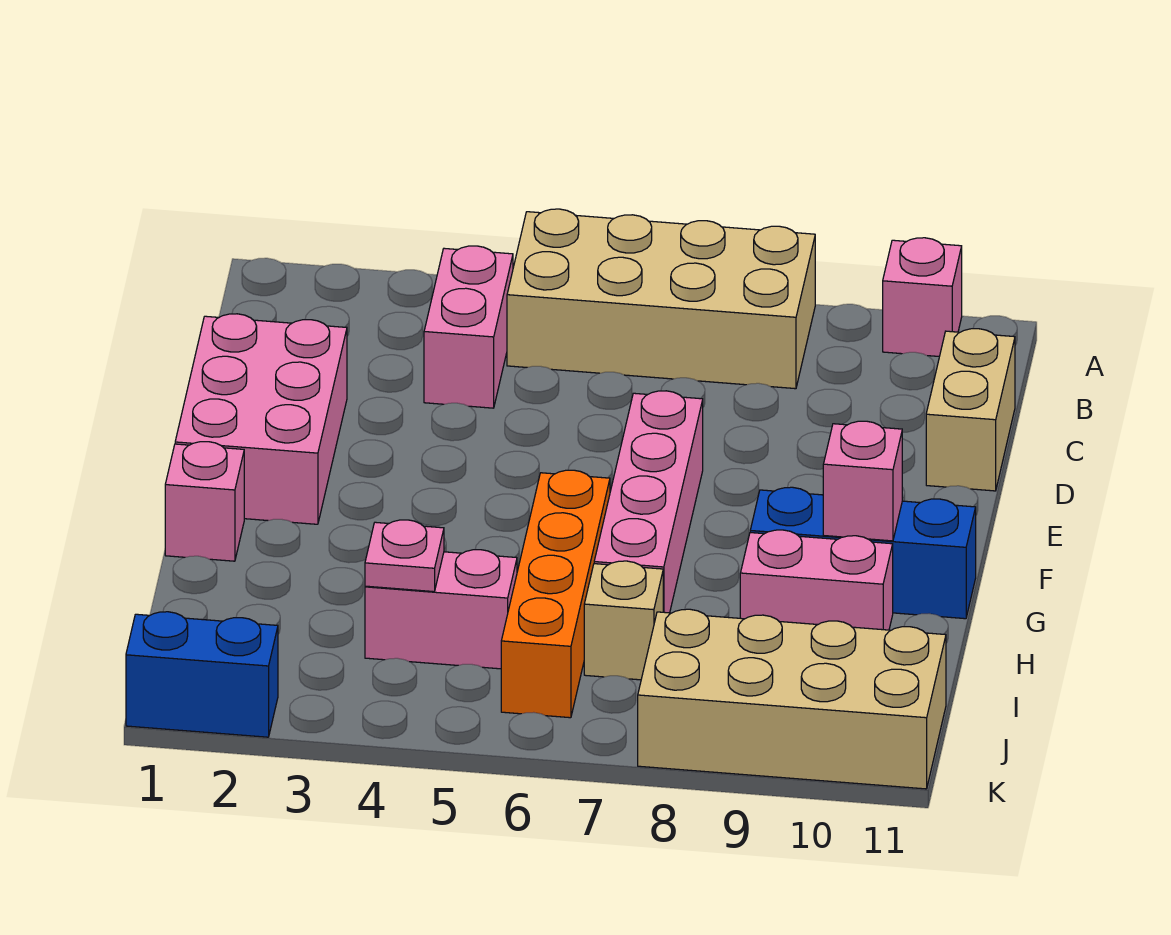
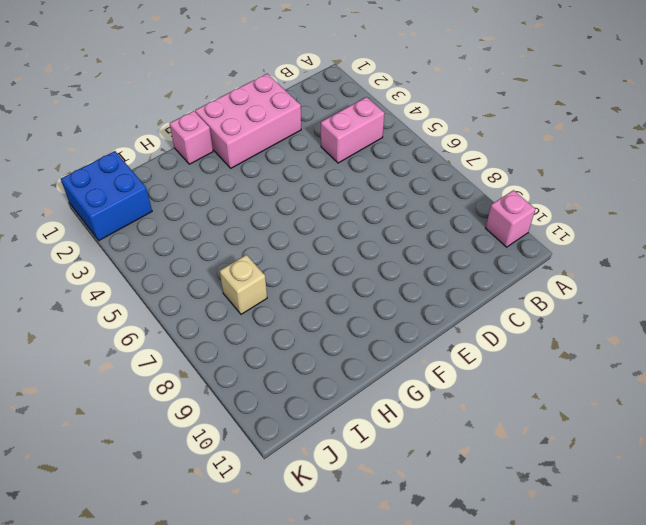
blue brick J1:K2 level 1 -> blue brick K1:K2 level 1
none -> tan brick A5:B8 level 1
none -> tan brick C11:D11 level 1
none -> pink brick E7:H7 level 1

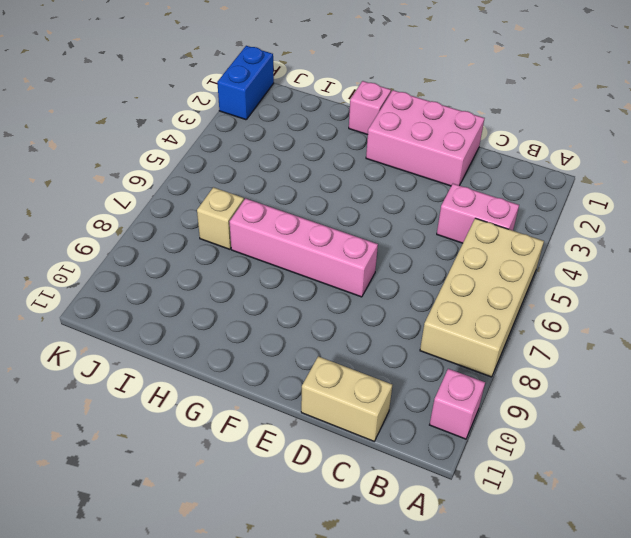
none -> orange brick G6:J6 level 1
none -> blue brick G9:G11 level 1
none -> pink brick H9:H10 level 1

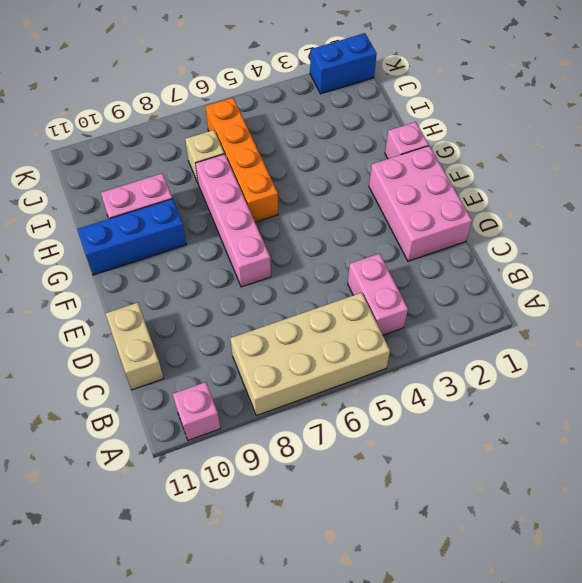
none -> pink brick I4:I5 level 1
none -> tan brick J8:K11 level 1
none -> pink brick G10 level 2

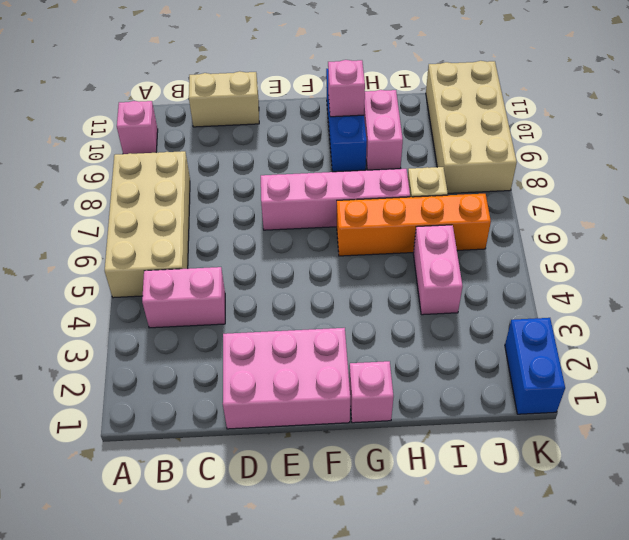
none -> pink plate I4 level 2

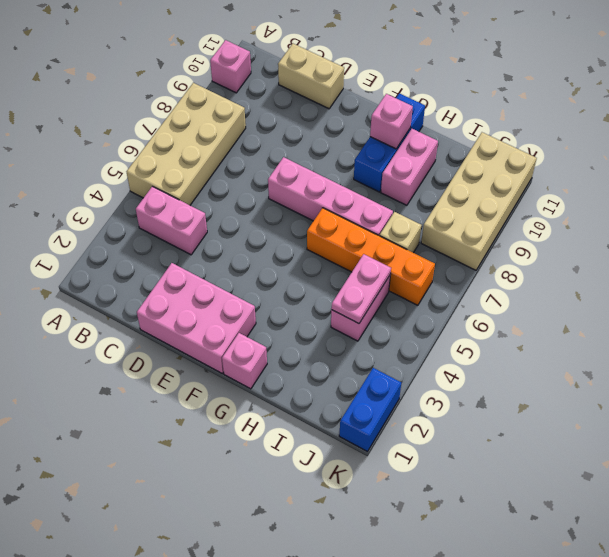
pink plate I4:I5 level 2 -> pink plate I4 level 2

